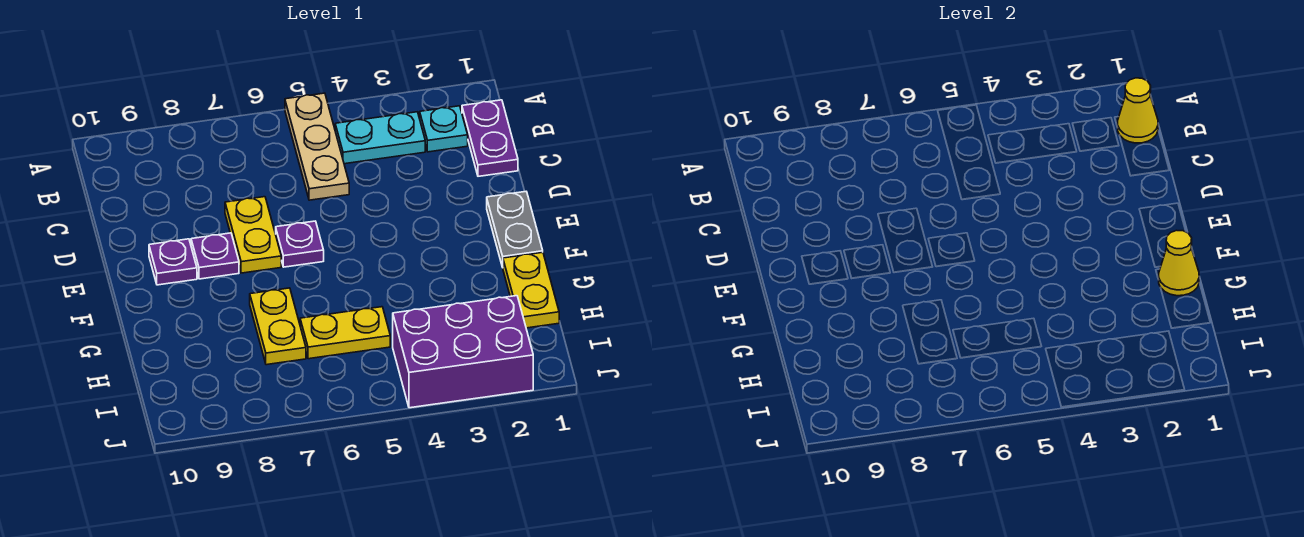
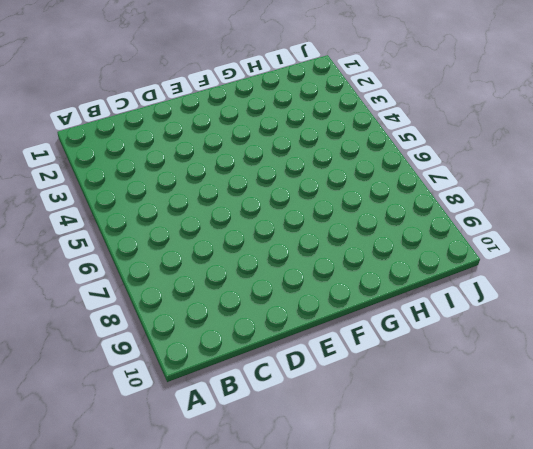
none -> tan plate A5:C5 level 1
none -> purple plate B1:C1 level 1
none -> cyan plate B2 level 1

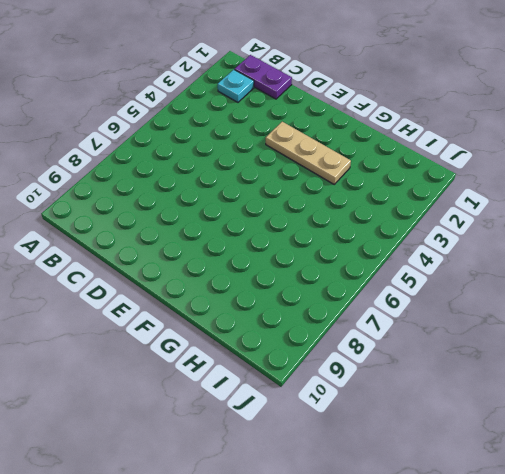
tan plate E3:G3 level 1 -> tan plate A5:C5 level 1
none -> cyan plate B3:B4 level 1
none -> yellow plate D7:E7 level 1
none -> grey plate E1:F1 level 1

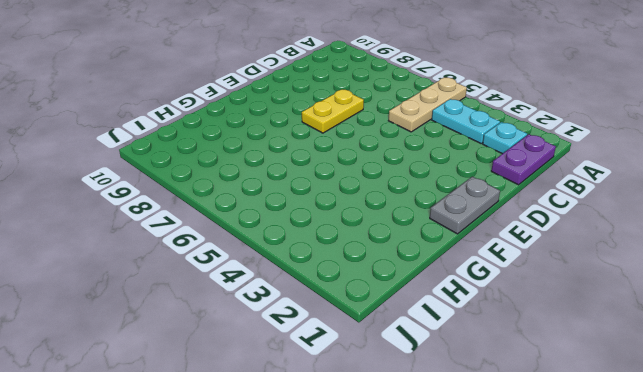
none -> purple plate E6 level 1
none -> purple plate E8 level 1
none -> purple plate E9 level 1

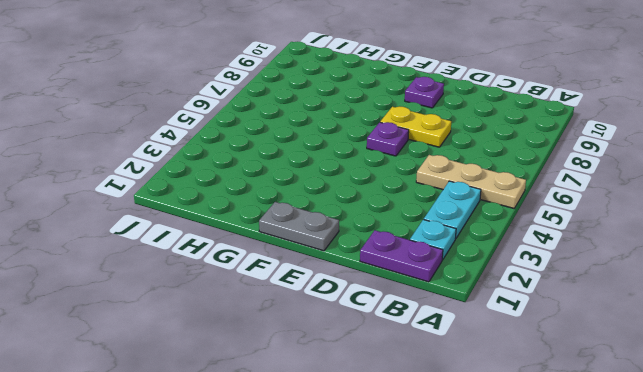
none -> purple plate E8 level 1
none -> yellow plate G1:H1 level 1
none -> yellow plate G7:H7 level 1

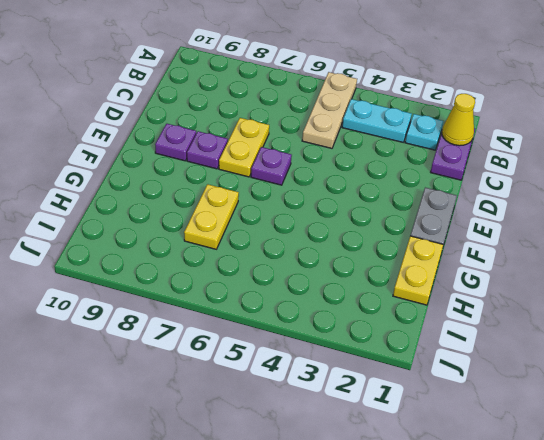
none -> yellow plate H5:H6 level 1
none -> purple brick I2:J4 level 1
none -> yellow cone G1 level 2

